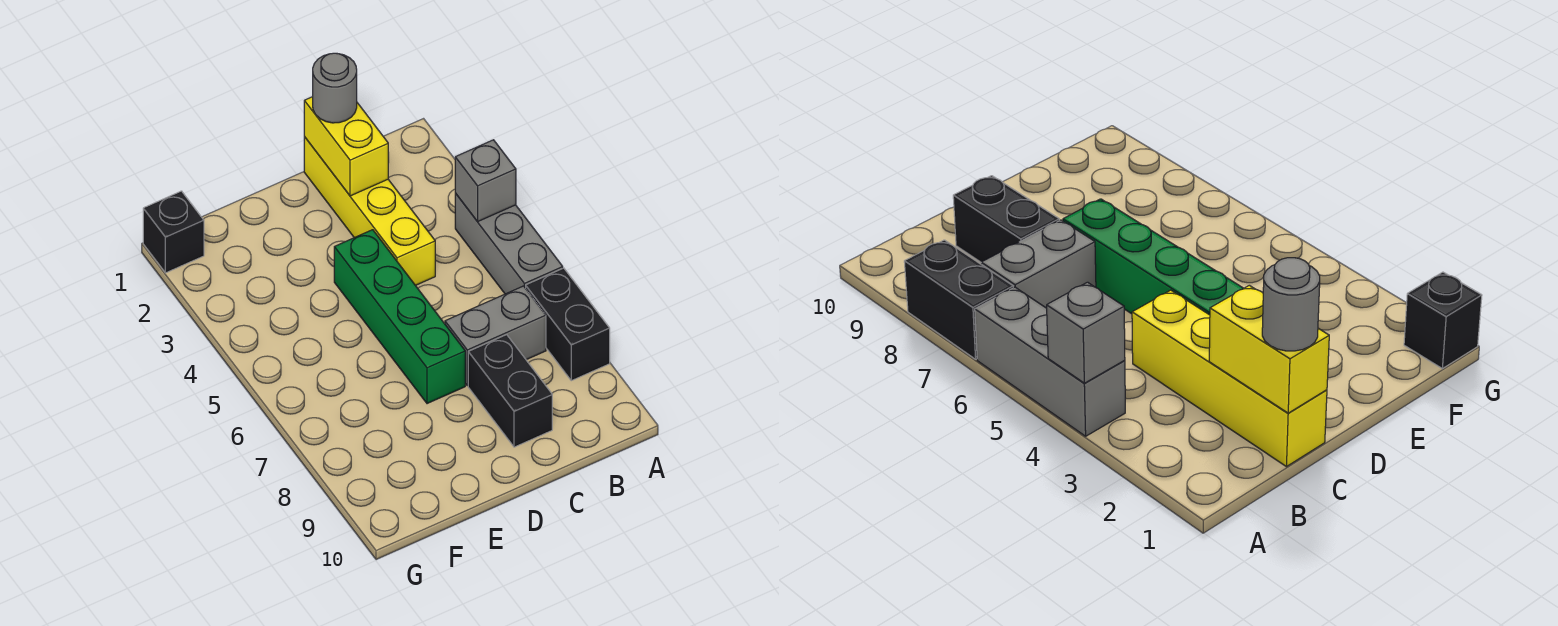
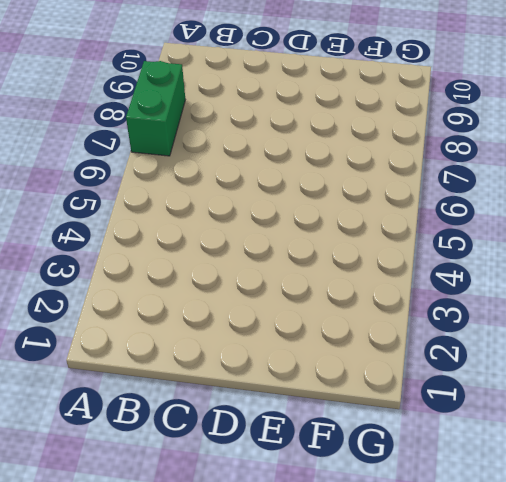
green brick A7:A8 level 1 -> black brick A7:A8 level 1
none -> grey brick A4:A6 level 1
none -> grey brick B7:C7 level 1

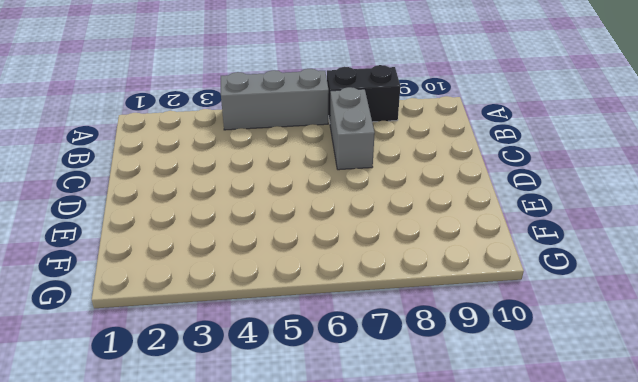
none -> yellow brick C1:C4 level 1
none -> black brick C8:C9 level 1

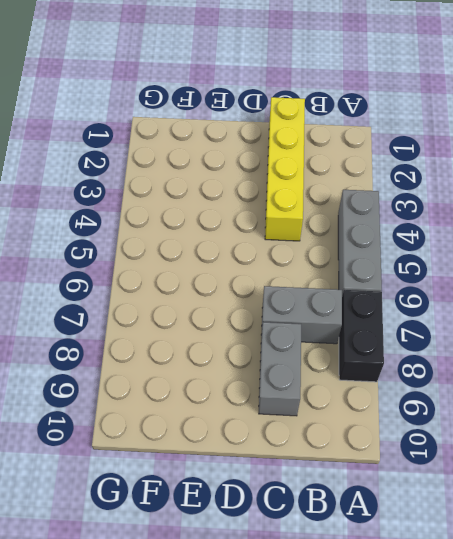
grey brick C8:C9 level 1 -> black brick C8:C9 level 1
none -> green brick D4:D7 level 1
none -> black brick G1 level 1

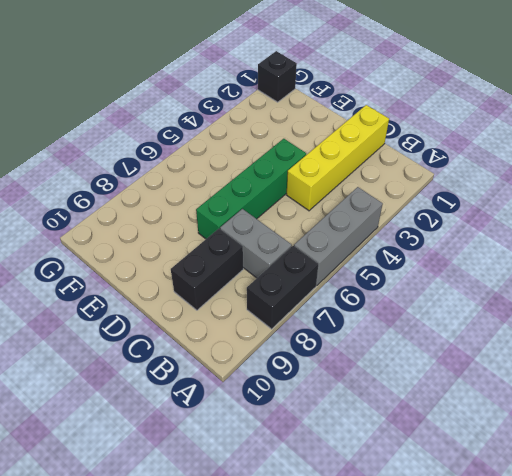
none -> grey brick A4 level 2
none -> yellow brick C1:C2 level 2

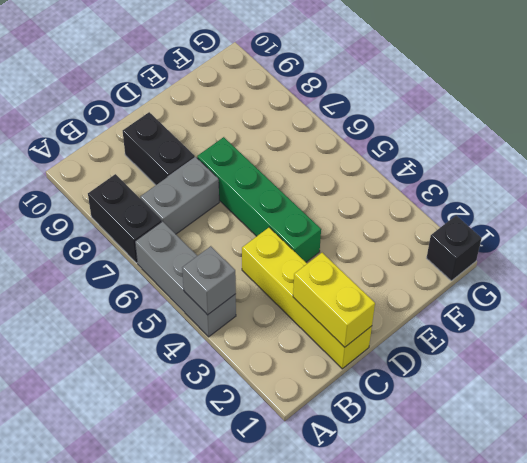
none -> grey round brick C1 level 3

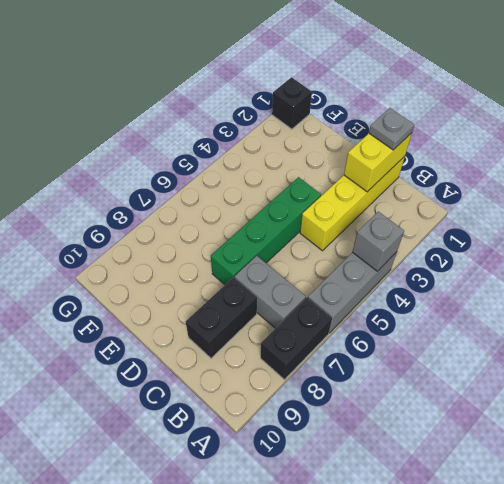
grey plate C1 level 3 -> grey round brick C1 level 3

